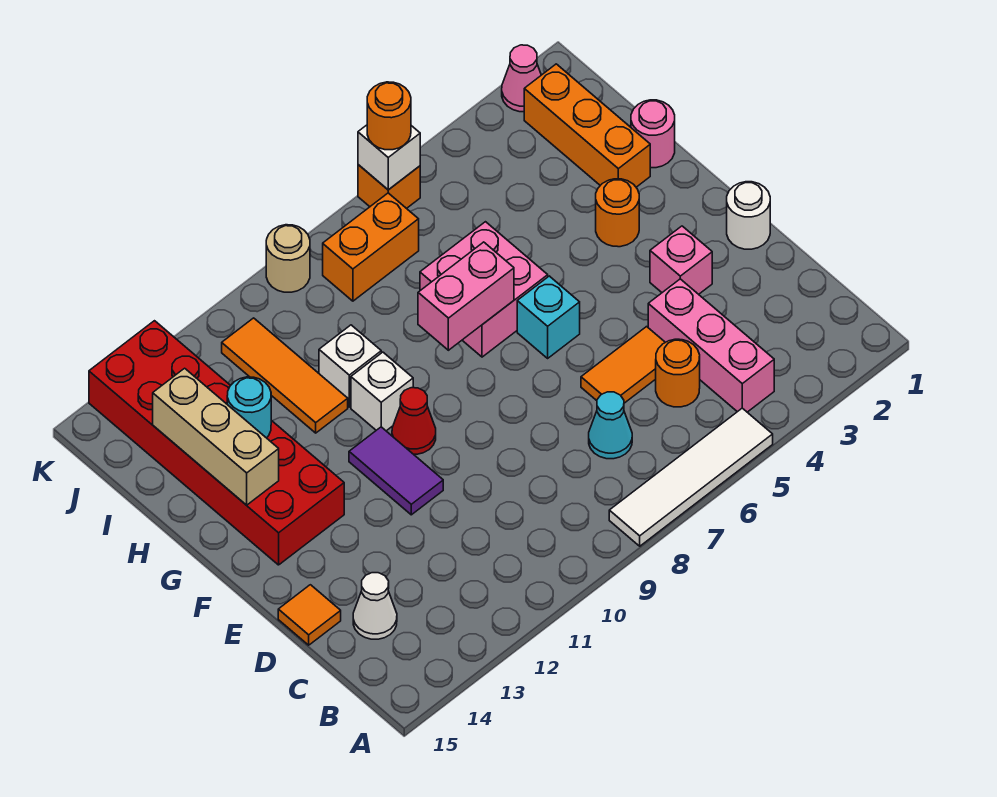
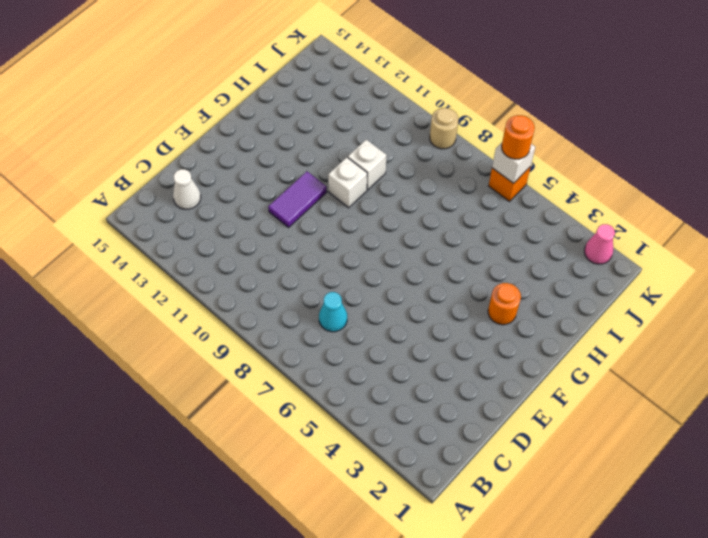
none -> white tile A5:A8 level 1
none -> pink brick B4:D4 level 1
none -> orange round brick C5 level 1

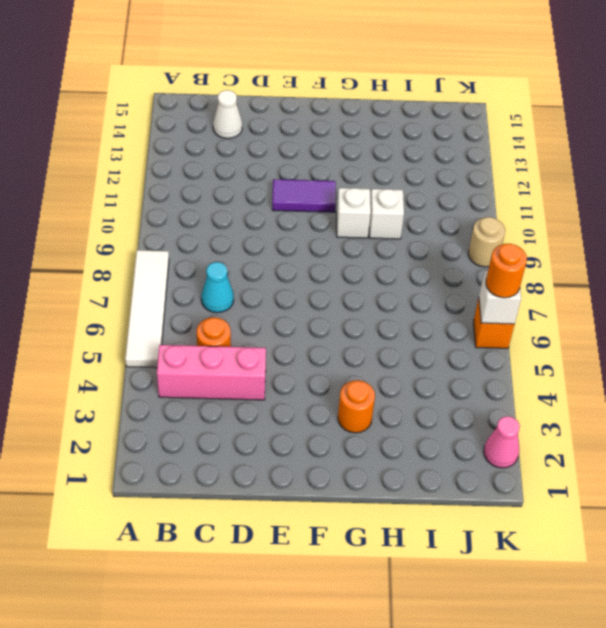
none -> orange tile D5:D6 level 1
none -> orange tile D15 level 1
none -> white round brick E1 level 1

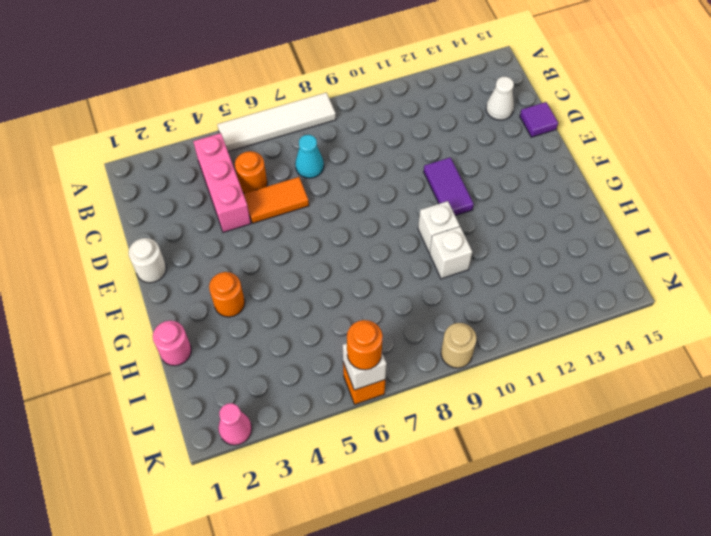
purple tile D15 level 1 -> orange tile D15 level 1
none -> pink brick E3 level 1
none -> cyan brick F6 level 1
none -> red cone F10 level 1

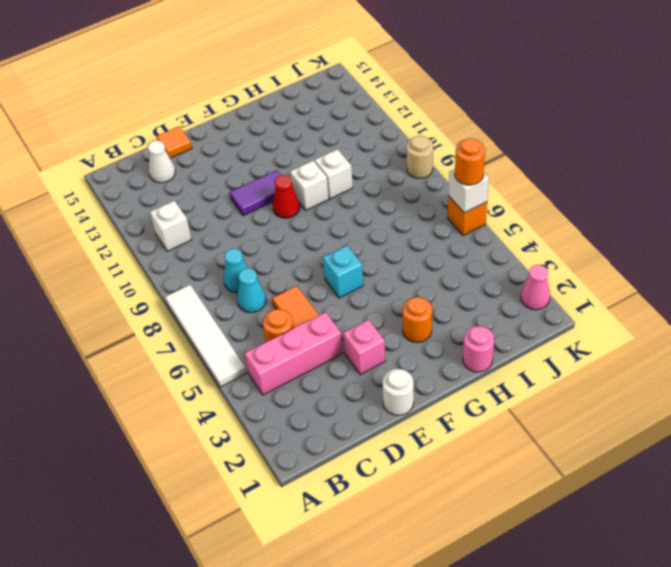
white brick B11 level 1 -> none
cyan cone C8 level 1 -> none
none -> red brick F13:K14 level 1
none -> pink brick G6:H7 level 1
none -> orange brick H2:J2 level 1

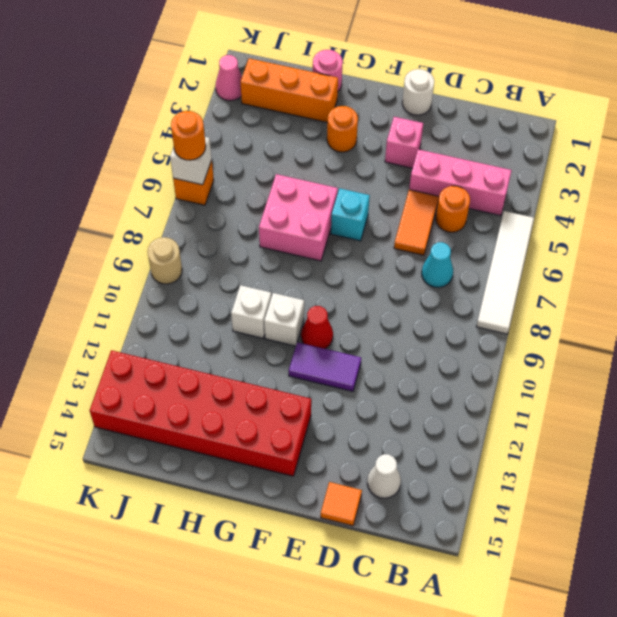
none -> orange tile H11:J11 level 1
none -> orange brick J7:J8 level 1
none -> pink brick G7:G8 level 2

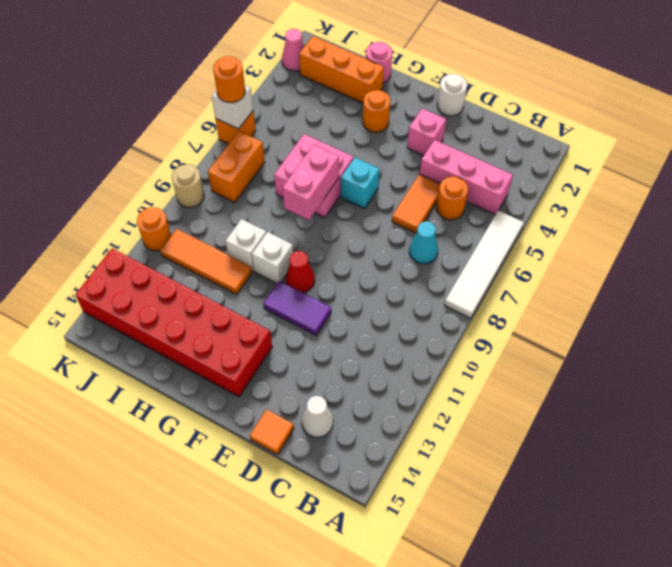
orange round brick K11 level 1 -> none
none -> tan brick G14:I14 level 2
none -> cyan round brick H13 level 2

